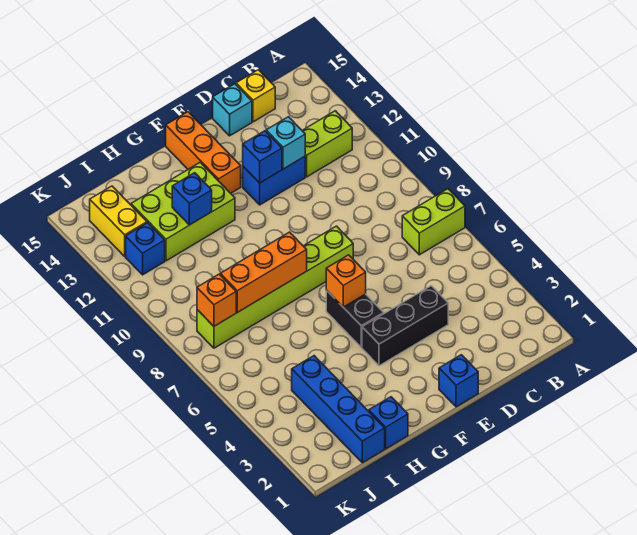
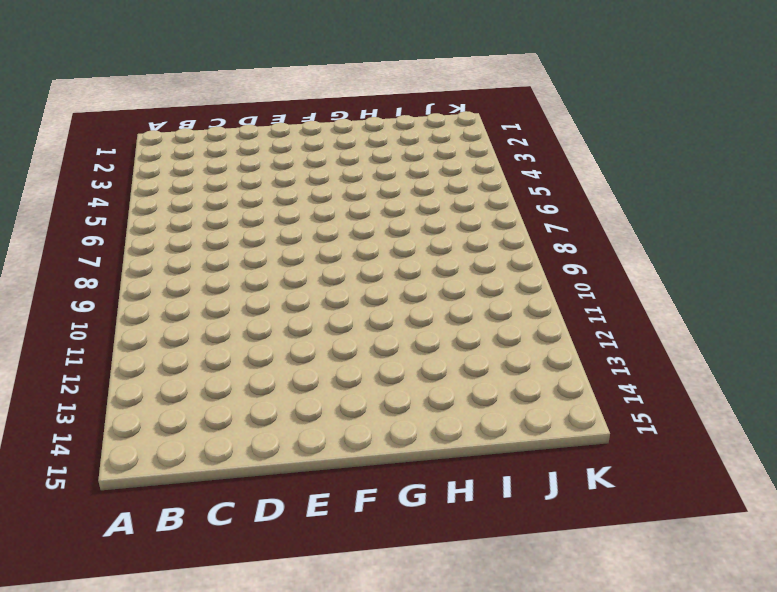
none -> lime brick A7:B7 level 1
none -> lime brick B12:C12 level 1
none -> yellow brick C15 level 1

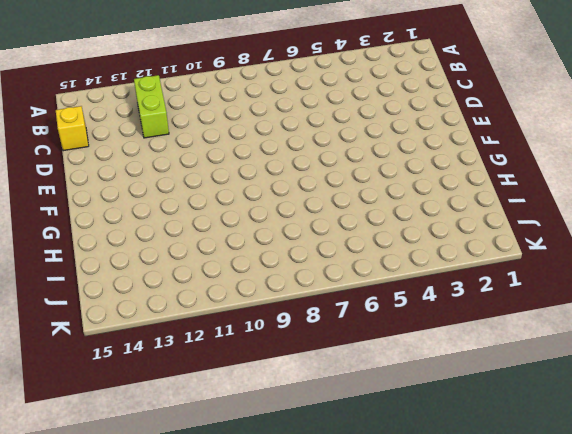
none -> lime brick A7:B7 level 1
none -> black brick D4:F4 level 1
none -> blue brick D12:E12 level 1

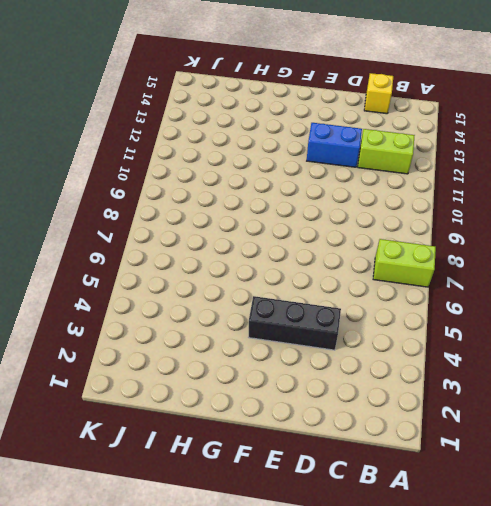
none -> cyan brick D15 level 1
none -> blue brick E1 level 1
none -> lime brick E8:J8 level 1

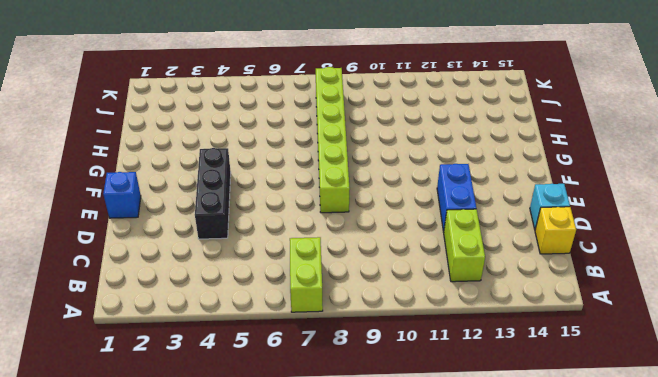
none -> black brick F5:F6 level 1
none -> orange brick F13:F15 level 1
none -> lime brick G12:I13 level 1

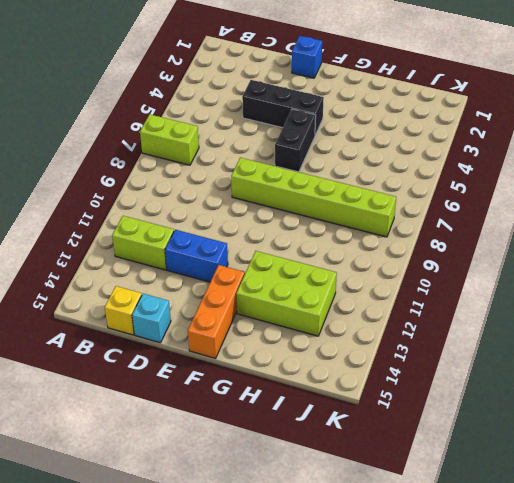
none -> blue brick H1 level 1
none -> blue brick I1:I4 level 1
none -> blue brick J12 level 1

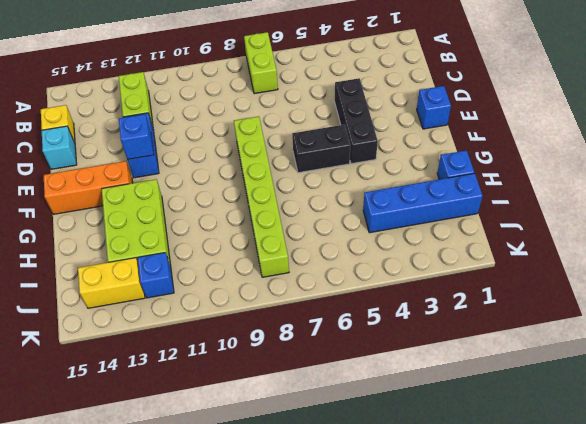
none -> cyan brick D12 level 2
none -> orange brick F6 level 2
none -> orange brick G8:I8 level 2

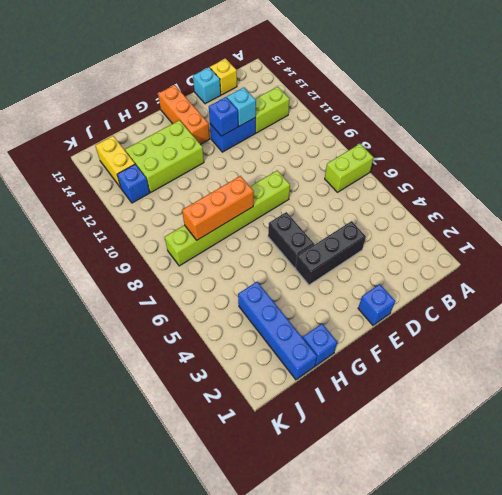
none -> orange brick F6 level 2
none -> blue brick H12 level 2
none -> orange brick J8 level 2

